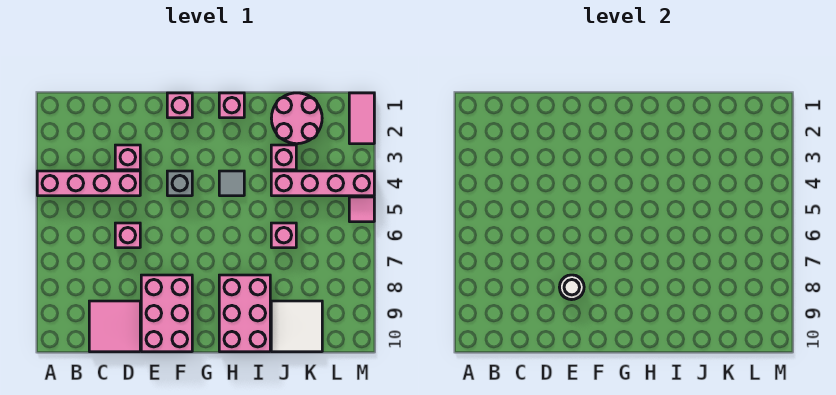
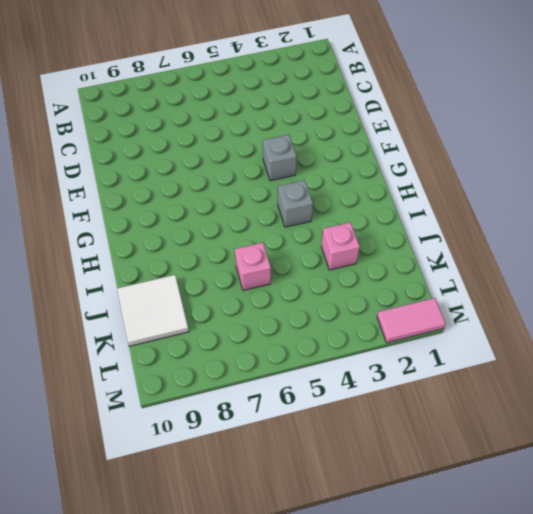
grey brick H4 level 1 -> grey tile H4 level 1
none -> pink brick A4:D4 level 1
none -> pink tile C9:D10 level 1
none -> pink brick D3 level 1

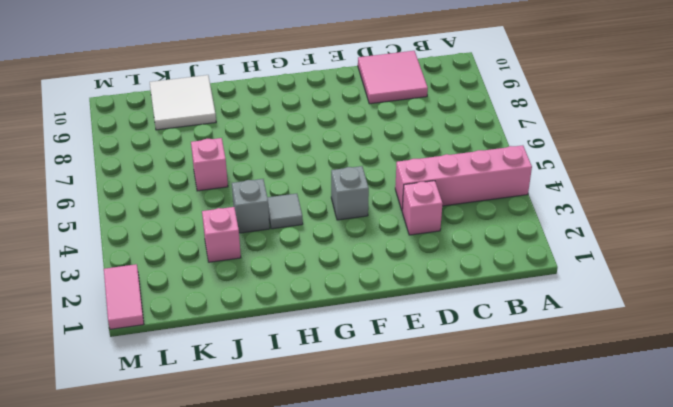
grey brick I4 level 1 -> none
none -> pink brick D6 level 1
none -> pink brick E8:F10 level 1
none -> pink brick F1 level 1

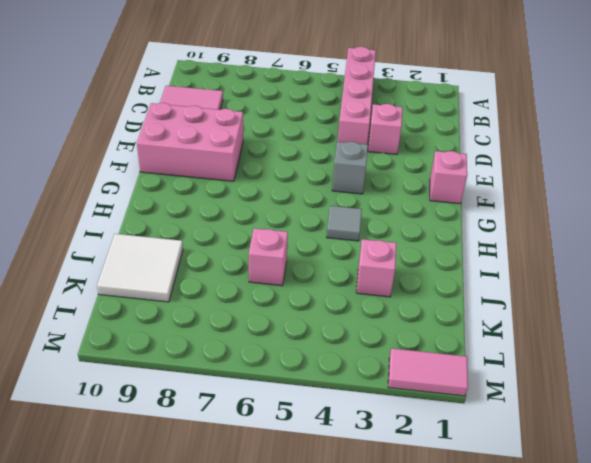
none -> pink brick D6 level 1
none -> pink brick H1 level 1
none -> pink brick H8:I10 level 1

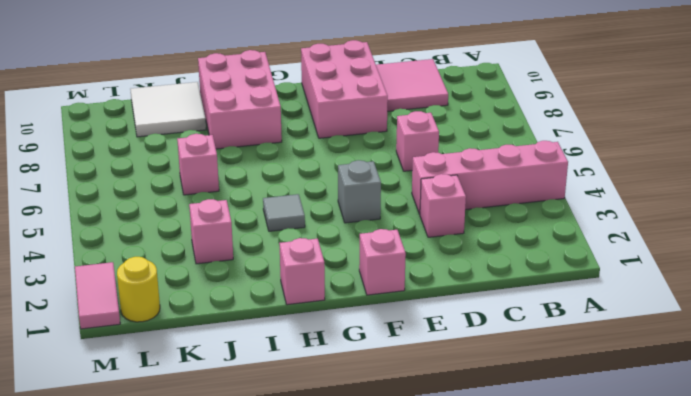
yellow round brick L1 level 1 -> none
none -> pink round brick J1:K2 level 1
none -> pink brick J4:M4 level 1
none -> pink tile M5 level 1

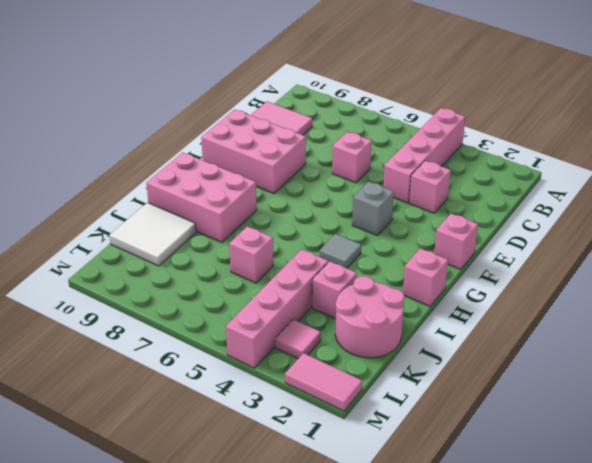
pink tile L3 level 1 -> pink tile M5 level 1
none -> white round brick E8 level 2

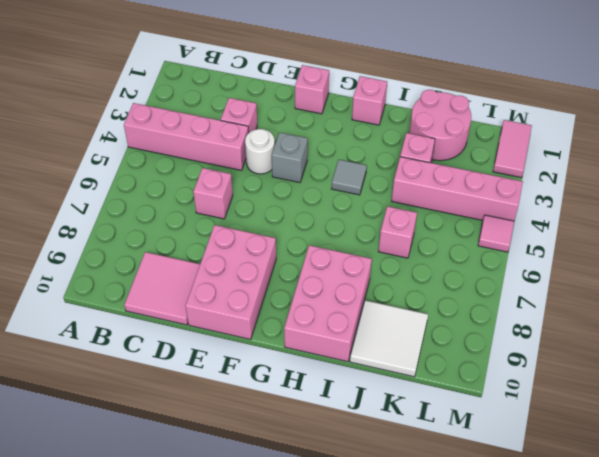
white round brick E4 level 1 -> white round brick E8 level 2

